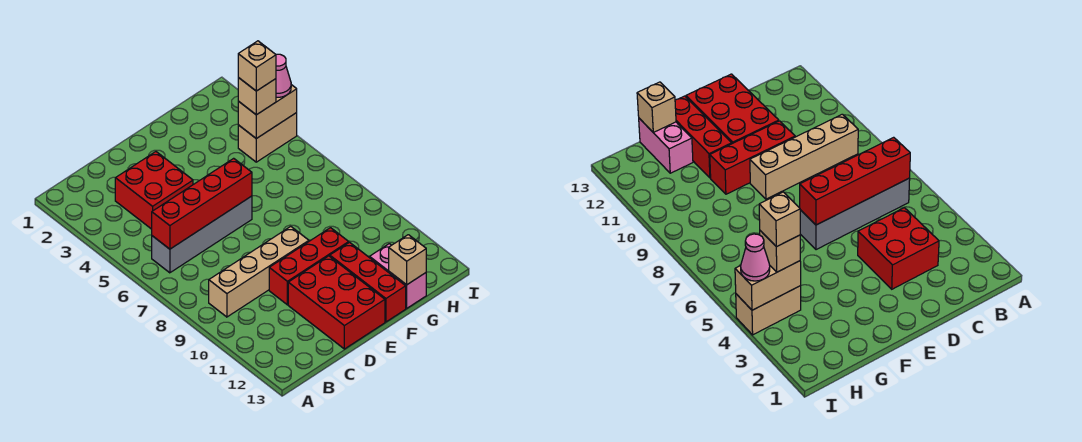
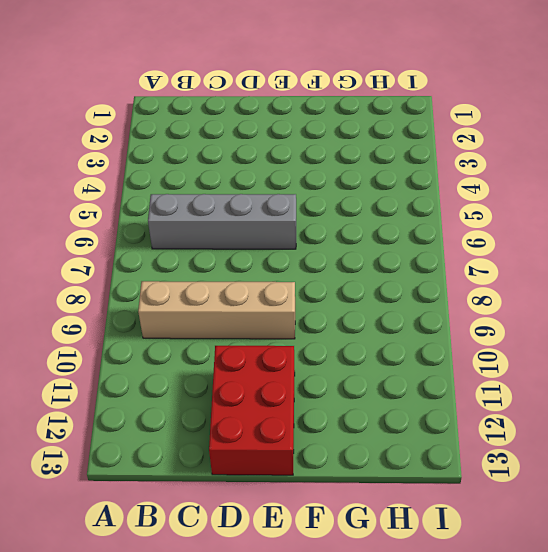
none -> red brick C3:D4 level 1
none -> red brick D10:F10 level 1
none -> red brick F11:F13 level 1

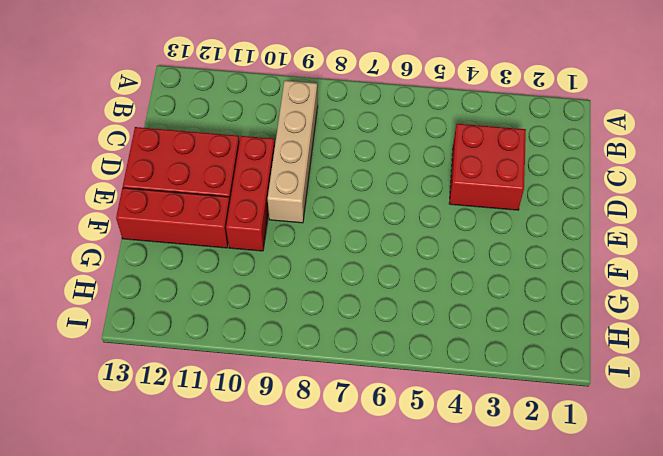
none -> grey brick B6:E6 level 1
none -> pink brick G12:G13 level 1
none -> tan brick H4:I4 level 1

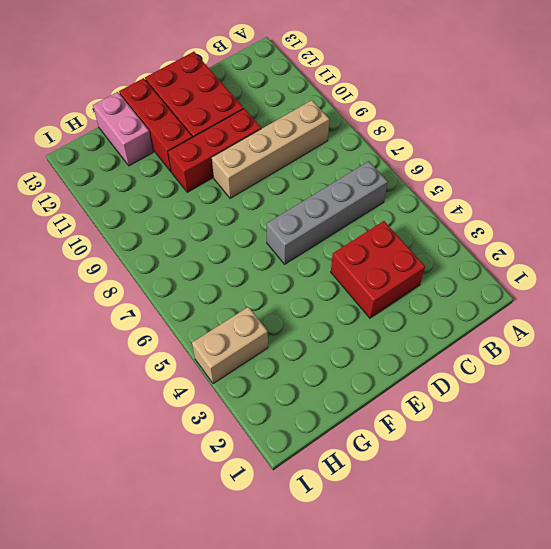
none -> red brick B6:E6 level 2
none -> tan brick G13 level 2
none -> tan brick H4:I4 level 2

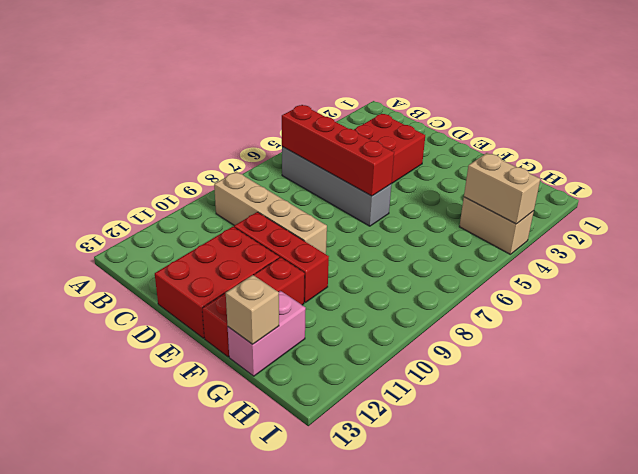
none -> tan brick H4 level 3
none -> pink cone I4 level 3
none -> tan brick H4 level 4

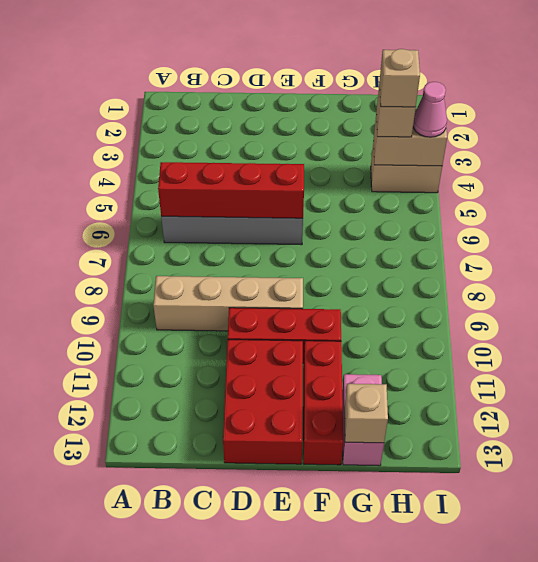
none -> red brick C3:D4 level 1

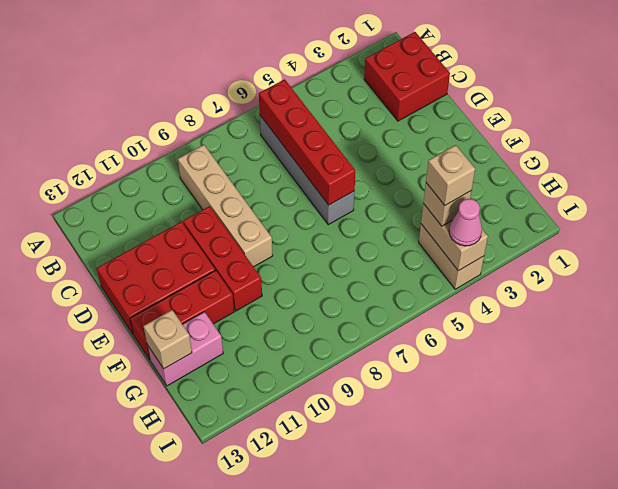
red brick B1:C2 level 1 -> red brick C3:D4 level 1

